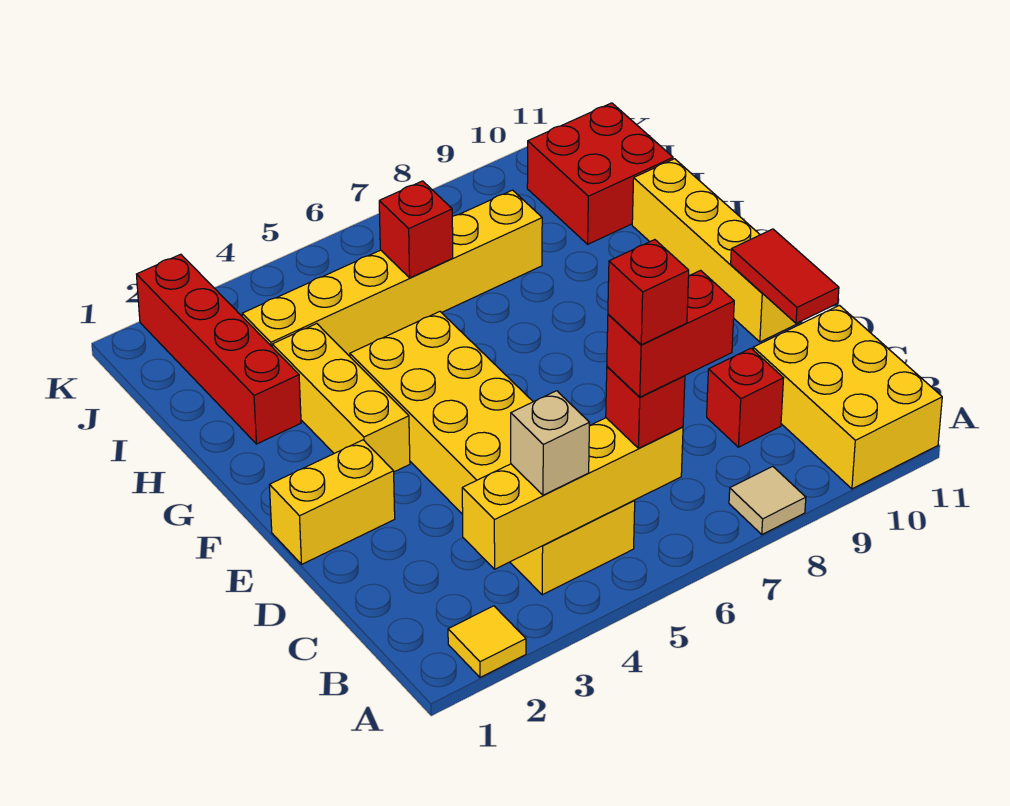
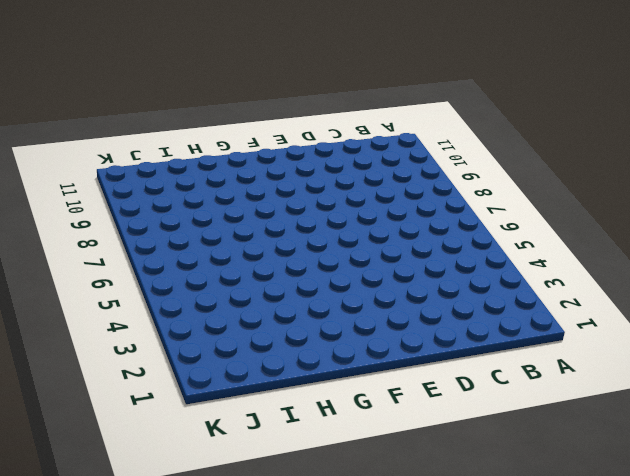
none -> yellow tile A2 level 1
none -> tan tile A8 level 1
none -> yellow brick A10:C11 level 1

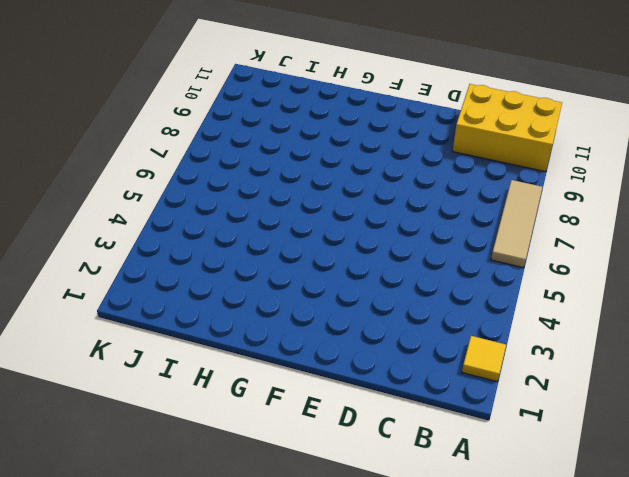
tan tile A6:A8 level 1 -> tan tile A8 level 1
none -> yellow brick B4:G5 level 1
none -> red brick C9 level 1
none -> yellow brick E1:E2 level 1

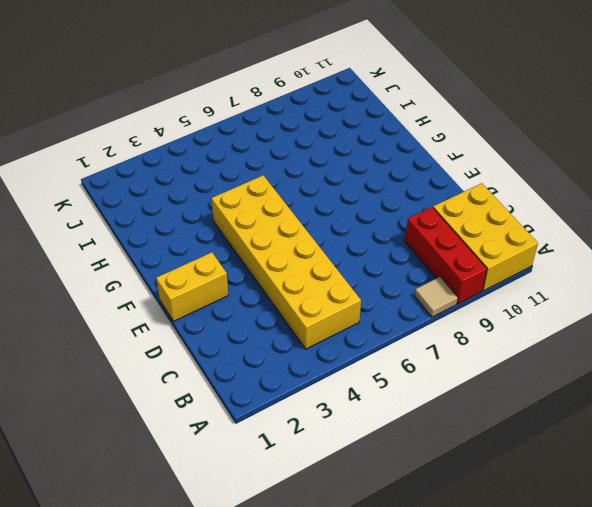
red brick A9:C9 level 1 -> red brick C9 level 1
none -> yellow tile A2 level 1
none -> yellow brick E11:H11 level 1
none -> yellow brick F3:H3 level 1

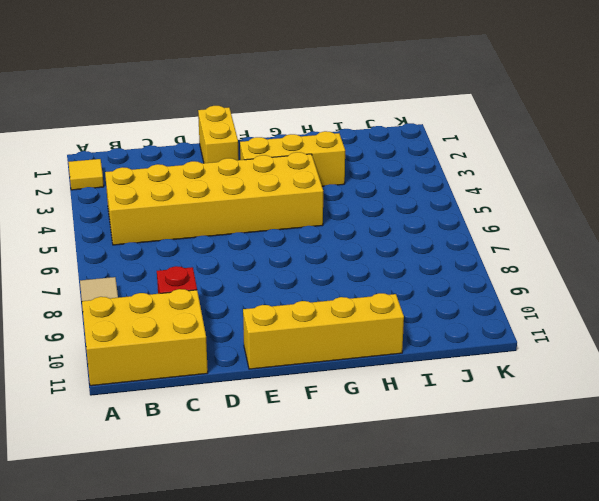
none -> red brick H2:K2 level 1
none -> yellow brick I3:I8 level 1
none -> red brick I10:J11 level 1

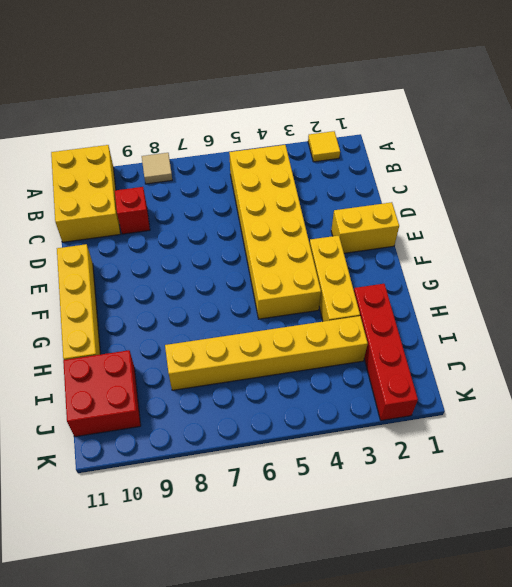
none -> yellow brick B3:B6 level 2
none -> red tile D11:E11 level 2
none -> red brick I6 level 2

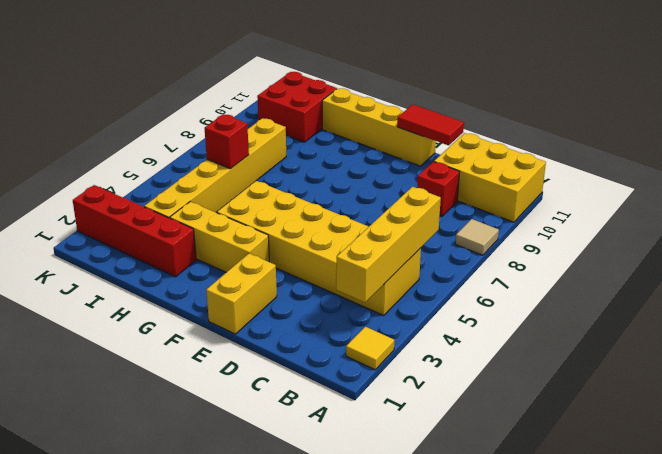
none -> tan brick B4 level 3
none -> red brick B6 level 3
none -> red brick B6:B7 level 4

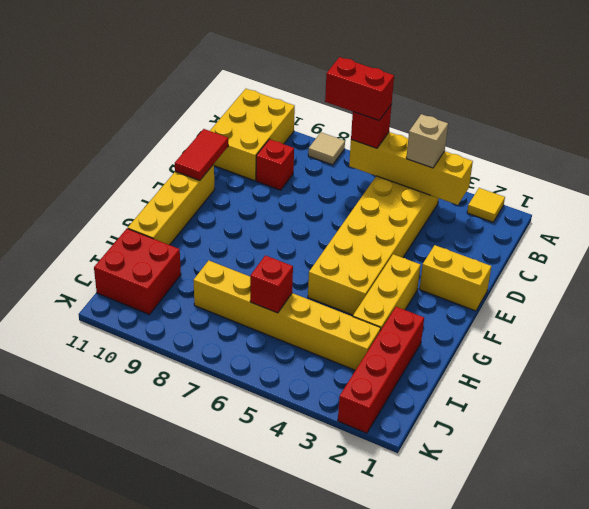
none -> red brick B6 level 5

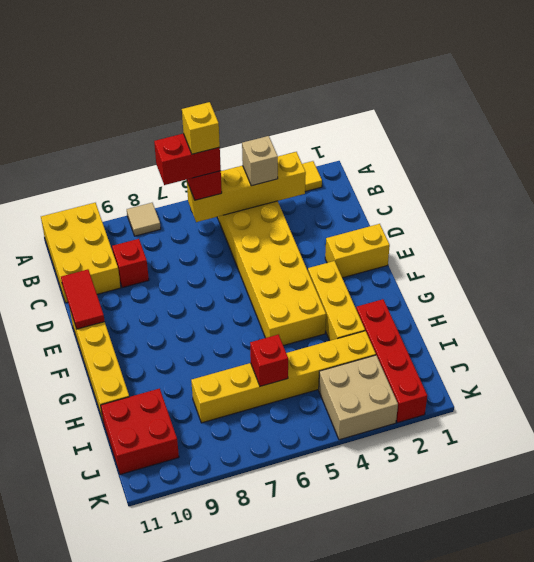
yellow brick B6 level 5 -> red brick B6 level 5
tan brick J3:K4 level 1 -> none

